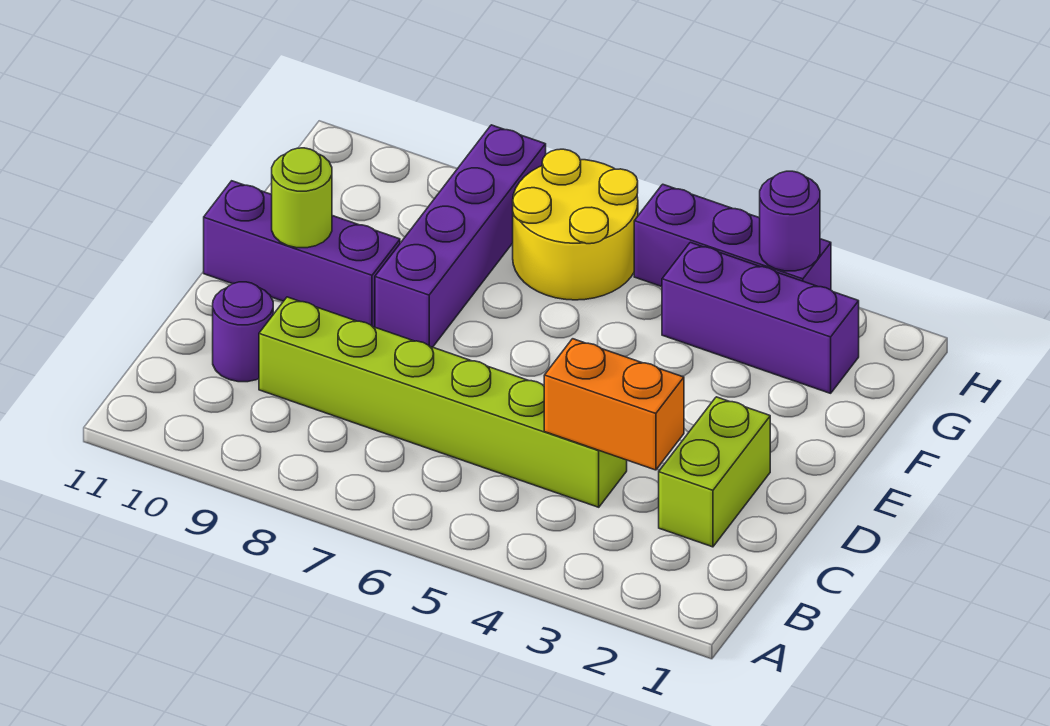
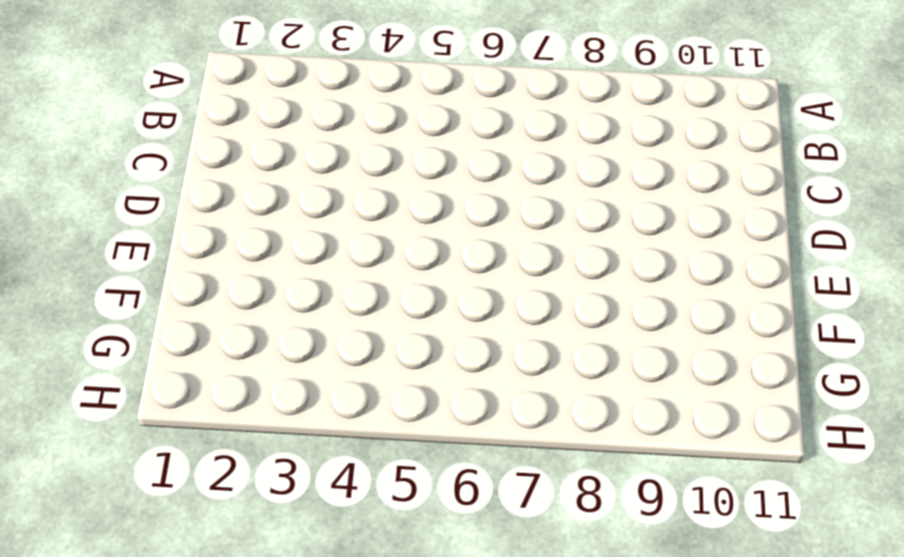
none -> lime brick C2:D2 level 1
none -> lime brick C4:C9 level 1

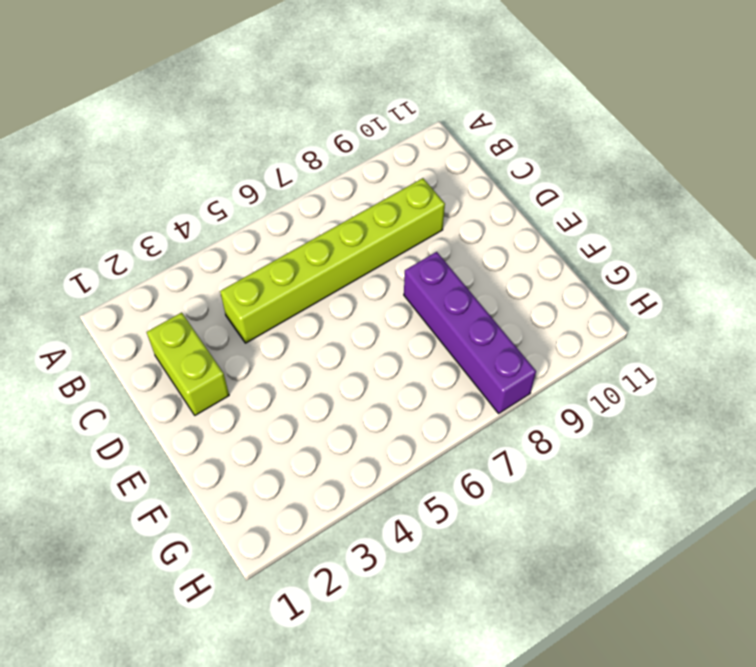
none -> purple round brick C10 level 1
none -> purple brick E9:E11 level 1

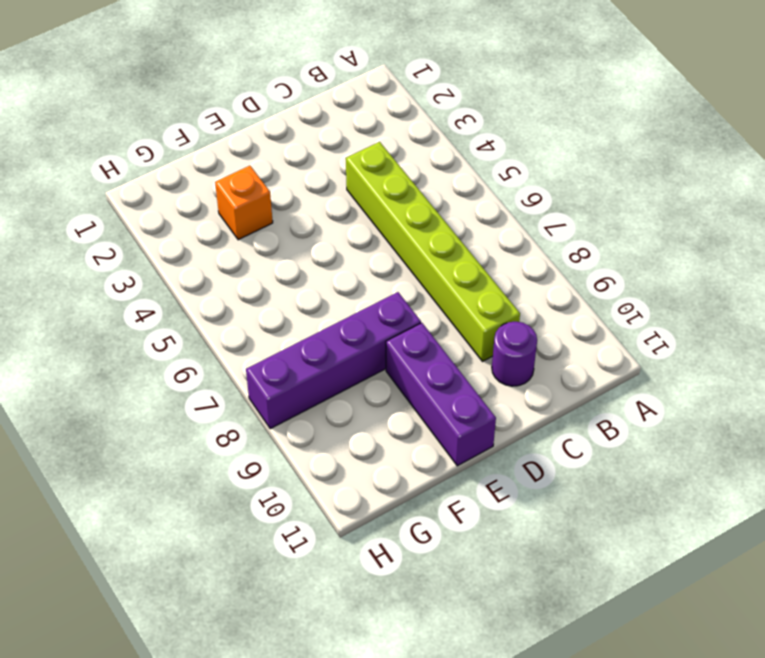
orange brick F3 level 1 -> none
none -> lime brick C2:D2 level 1
none -> purple brick G2:G4 level 1

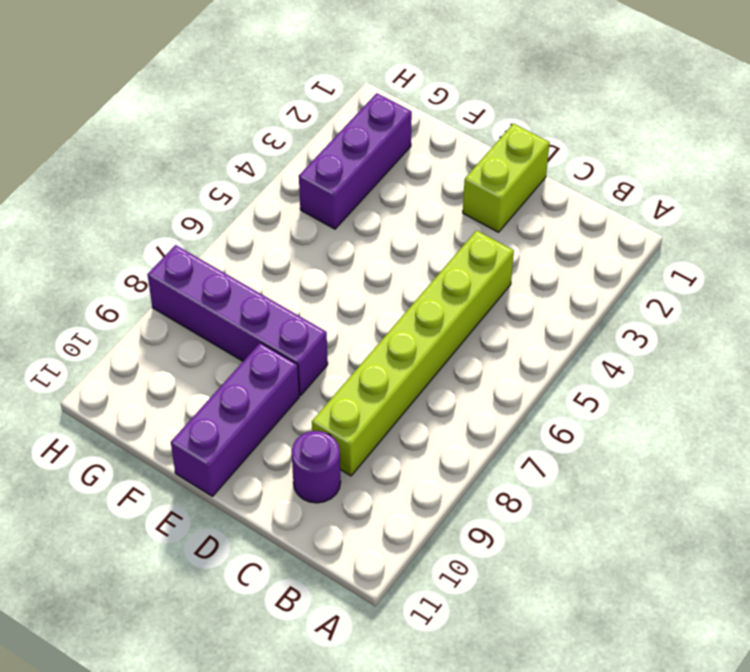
lime brick D1:D2 level 1 -> lime brick C2:D2 level 1
none -> yellow round brick G6:H7 level 1
none -> purple brick H3:H5 level 1

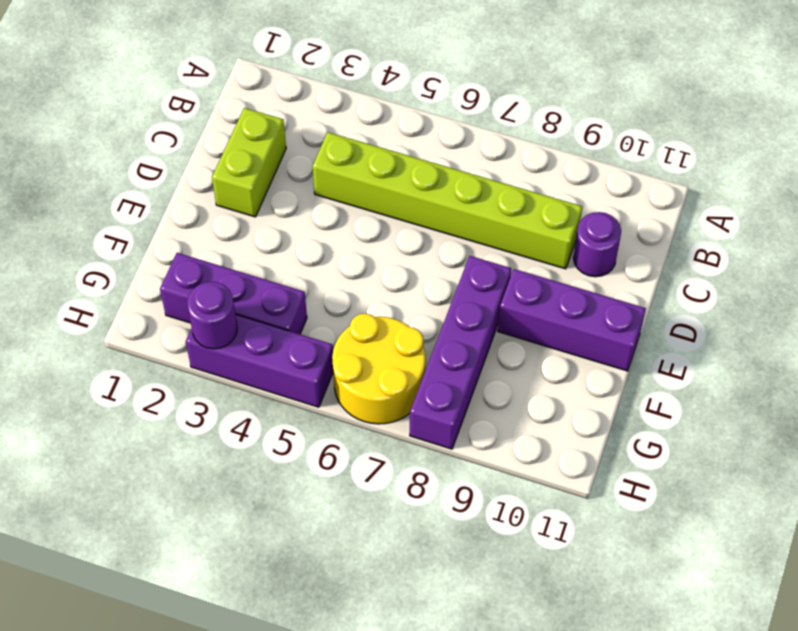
none -> orange brick C3:C4 level 2
none -> lime round brick E10 level 2

